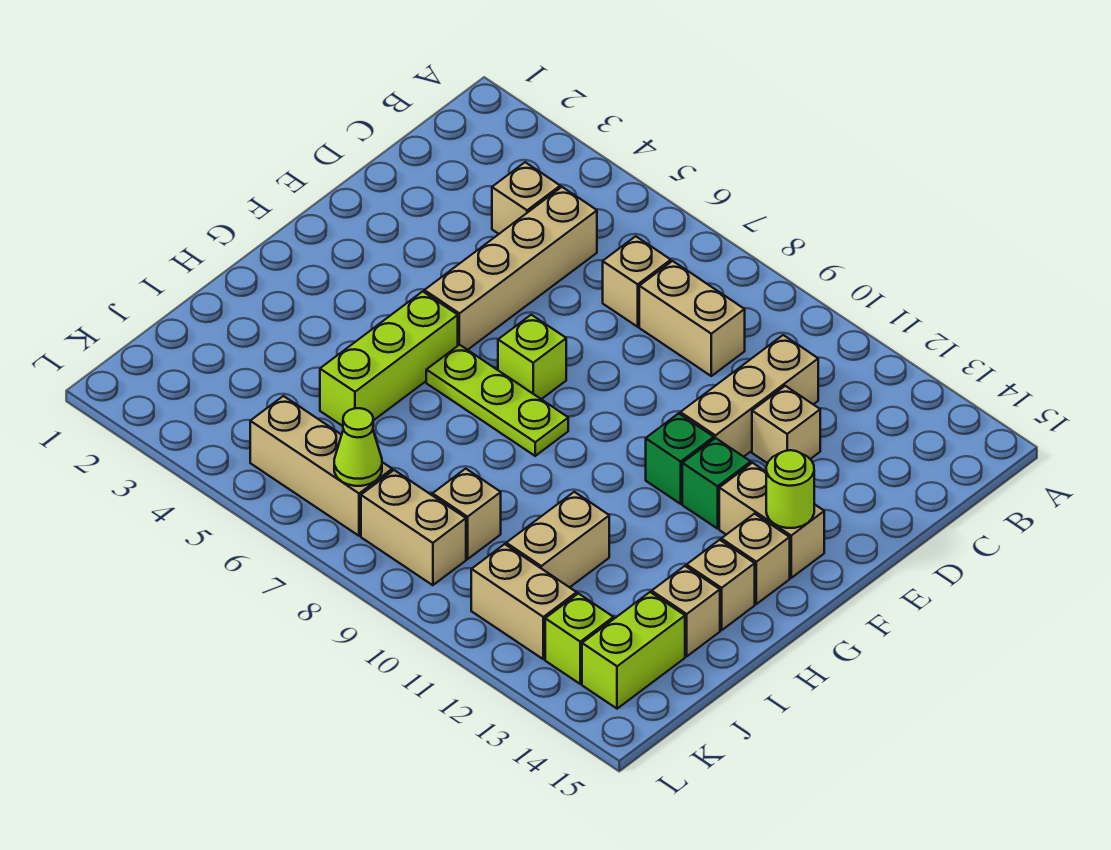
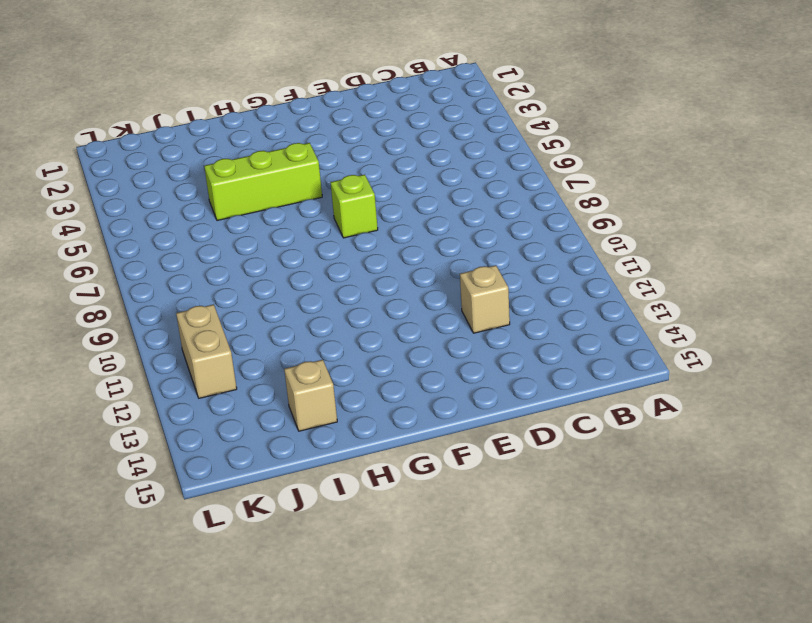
none -> tan brick C4 level 1
none -> tan brick C5:F5 level 1
none -> tan brick C7 level 1

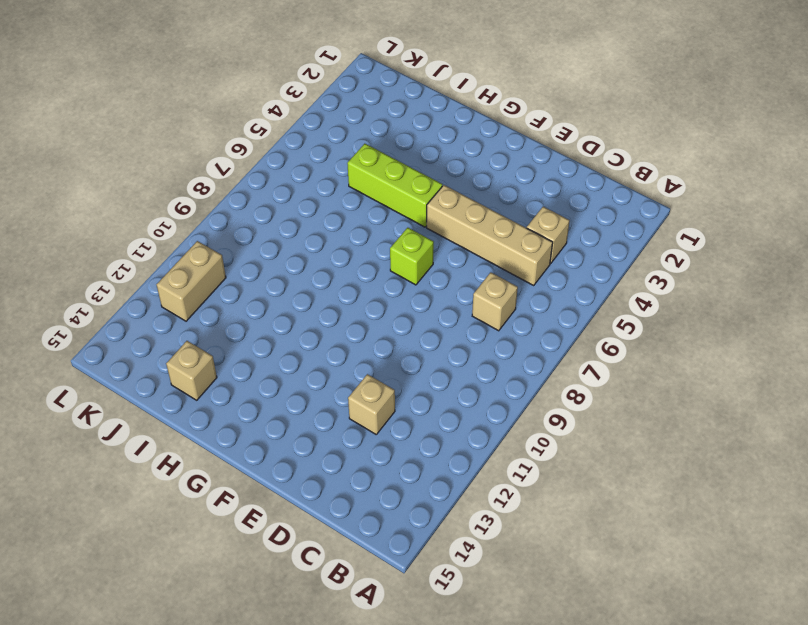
none -> tan brick C8:C9 level 1
none -> tan brick C11:E11 level 1
none -> green brick F11 level 1

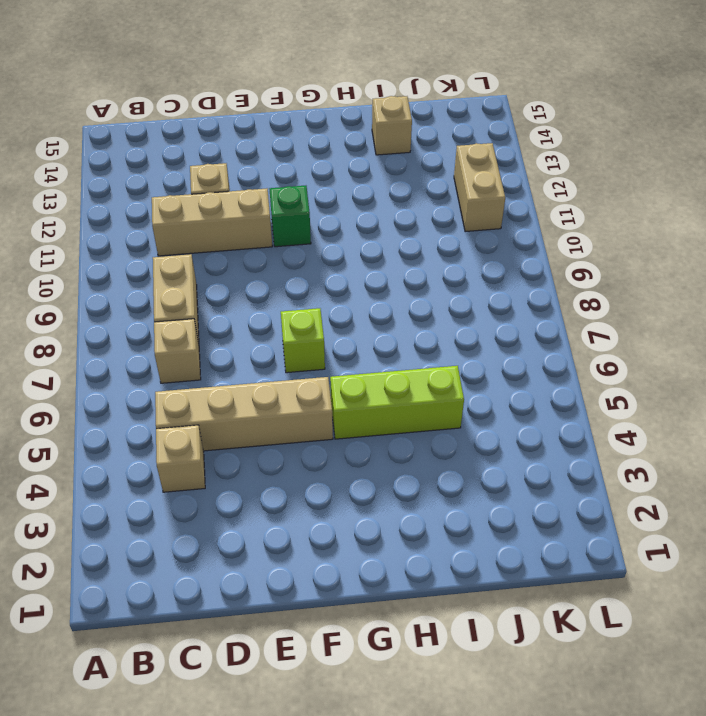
none -> green brick F12 level 1
none -> tan brick F13:F14 level 1
none -> lime plate G6:G8 level 1

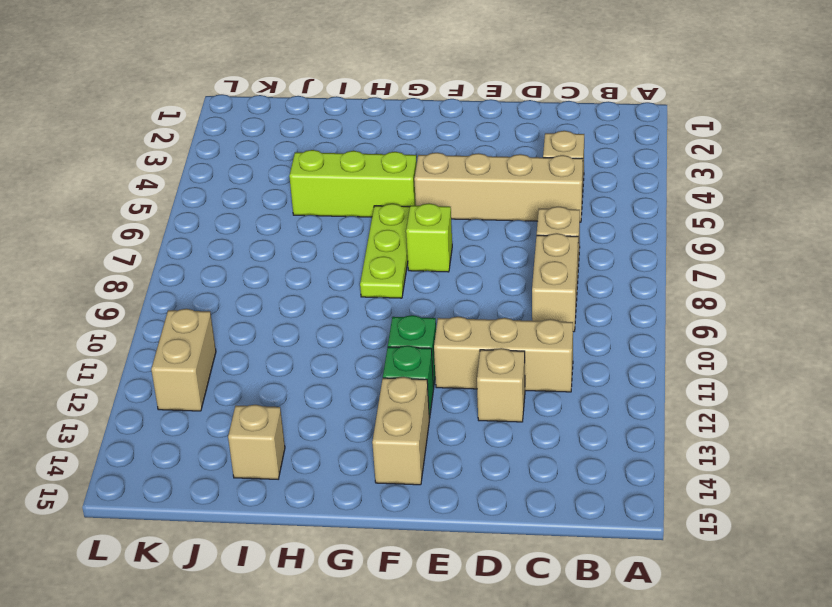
none -> tan brick G14 level 1
none -> tan brick H14 level 1
none -> tan brick I11:J11 level 1

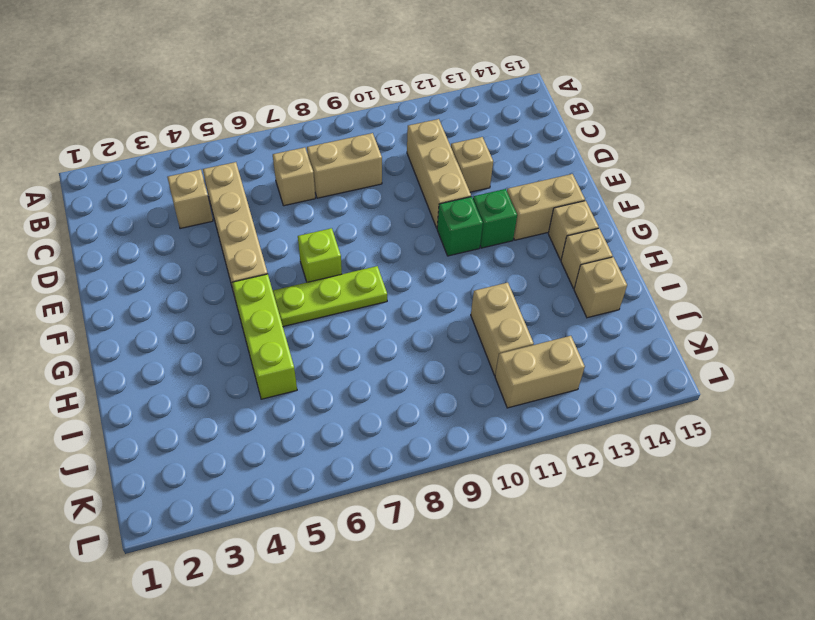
none -> tan brick J9 level 1
none -> lime brick J14:K14 level 1
none -> tan brick K5:K7 level 1

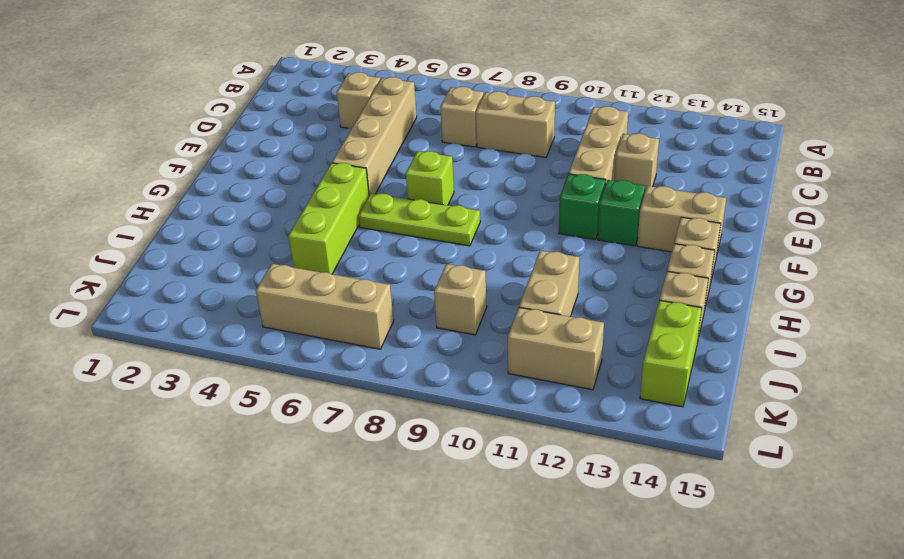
none -> tan brick K8:K9 level 1
none -> lime brick K13 level 1
none -> lime round brick F14 level 2

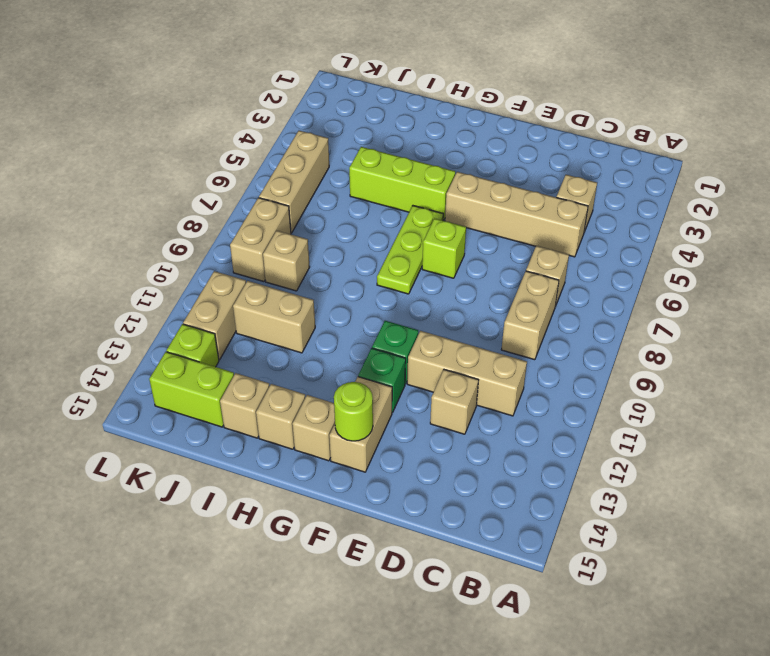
none -> lime cone K7 level 2

